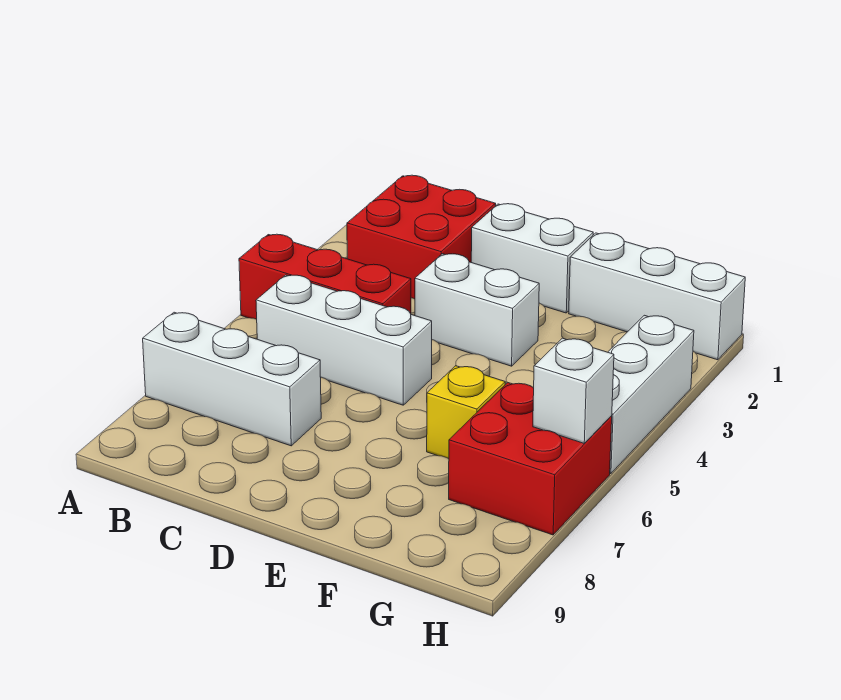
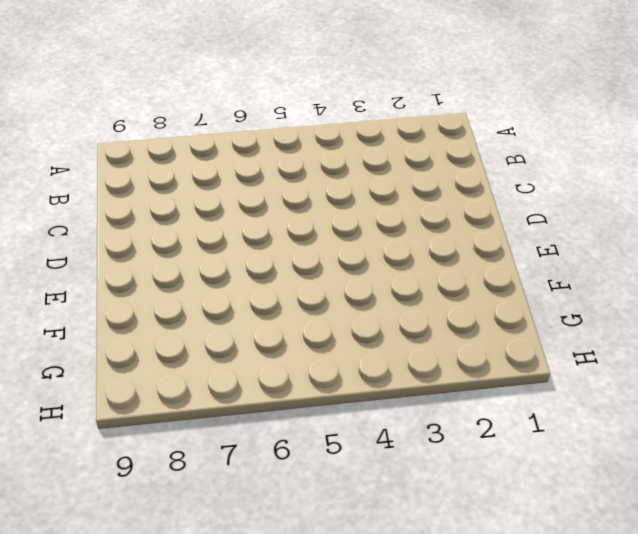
none -> red brick A4:C4 level 1
none -> white brick A7:C7 level 1

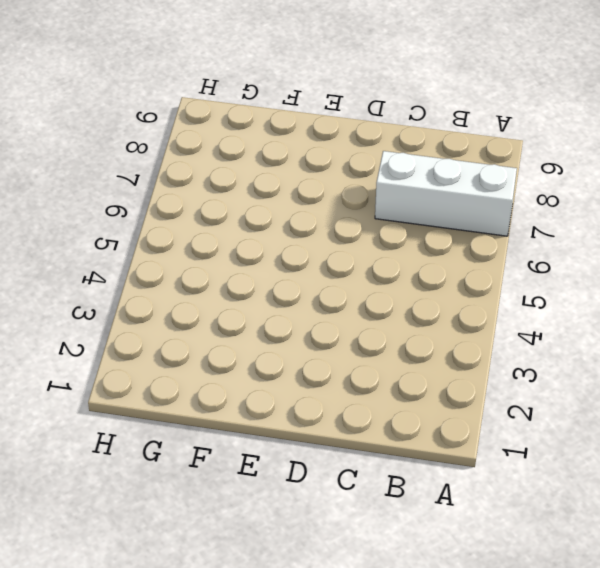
none -> red brick A4:C4 level 1
none -> red brick B1:C2 level 1

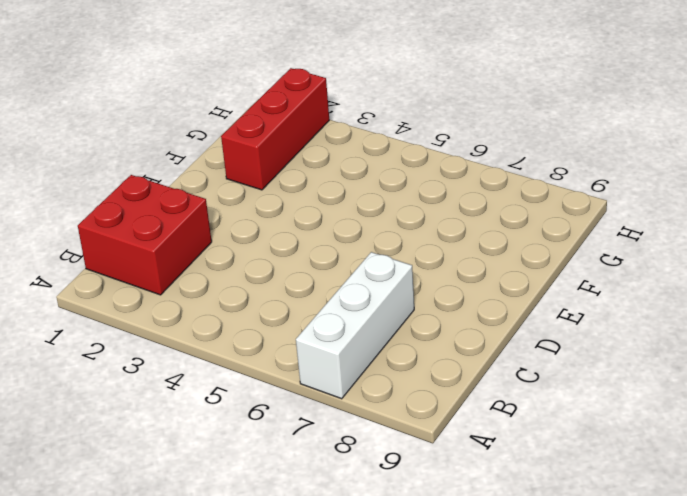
red brick F2:H2 level 1 -> red brick A4:C4 level 1
none -> white brick B5:D5 level 1
none -> white brick D1:E1 level 1

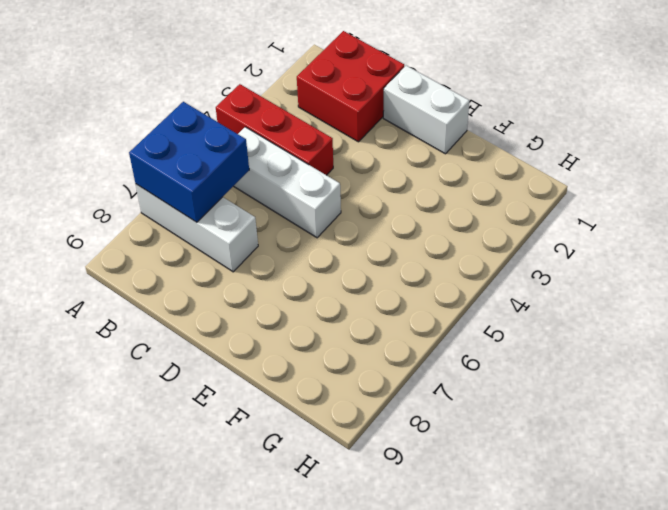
blue brick A6:B7 level 2 -> none
none -> white brick D3:E3 level 1
none -> white brick F1:H1 level 1

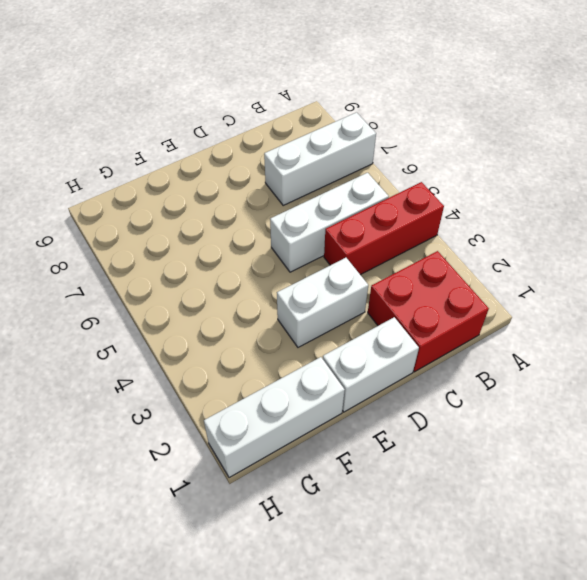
none -> yellow brick F6 level 1
none -> red brick G6:H7 level 1

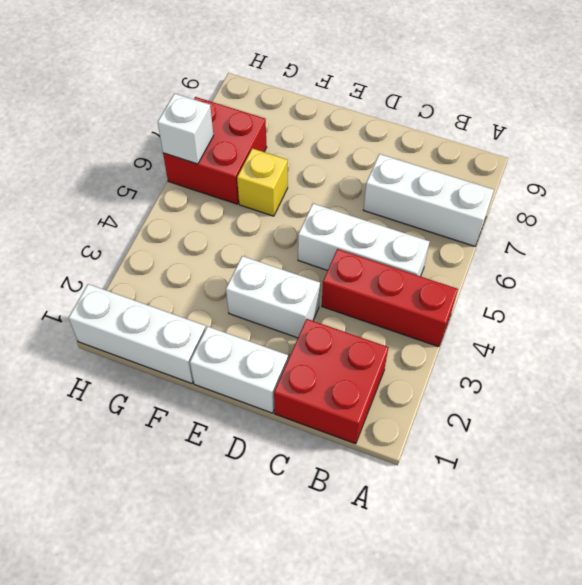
none -> white brick H3:H5 level 1

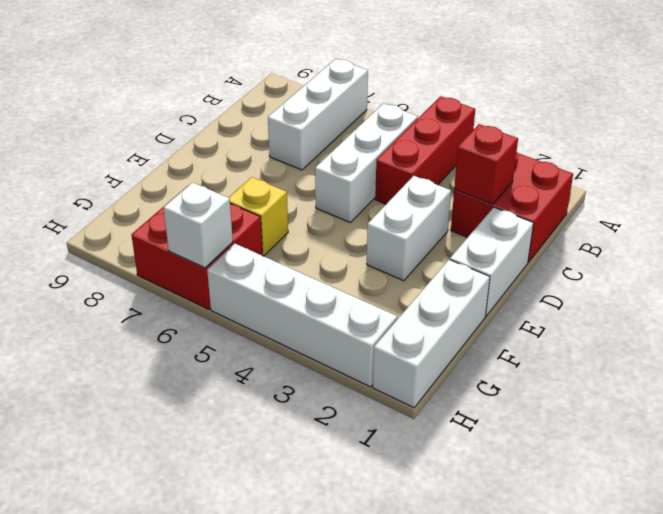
red brick C2 level 2 -> none
white brick H2:H5 level 1 -> white brick H3:H5 level 1

